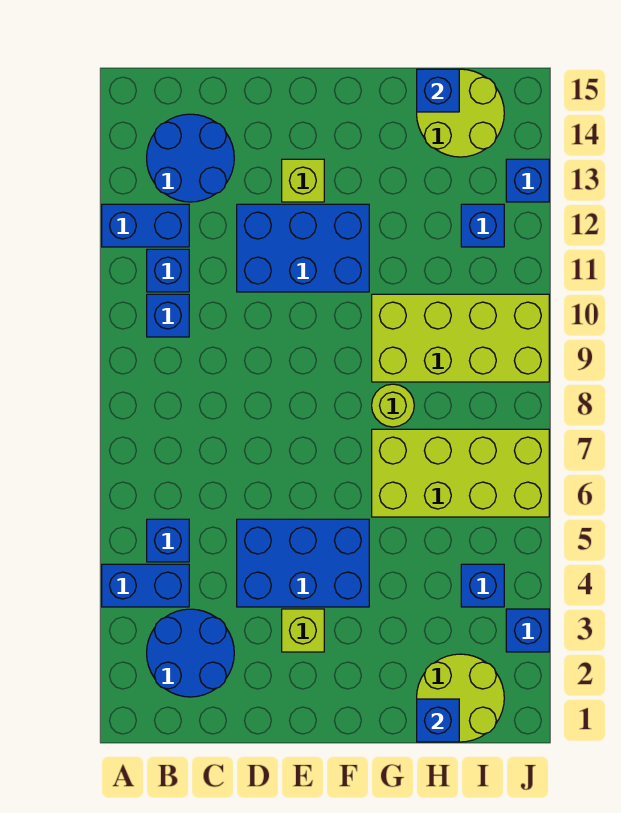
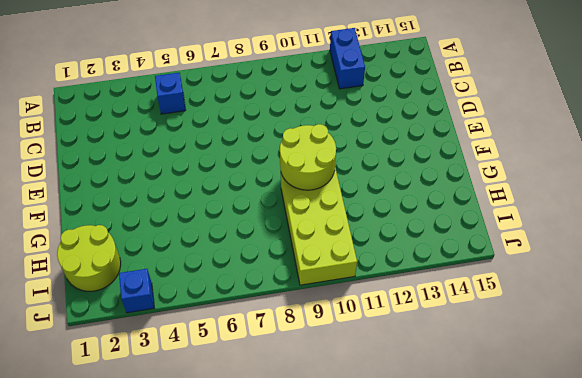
lime round brick F9:G10 level 2 -> lime round brick H14:I15 level 1
none -> blue brick A4:B4 level 1
none -> blue round brick B2:C3 level 1
none -> blue brick B10 level 1

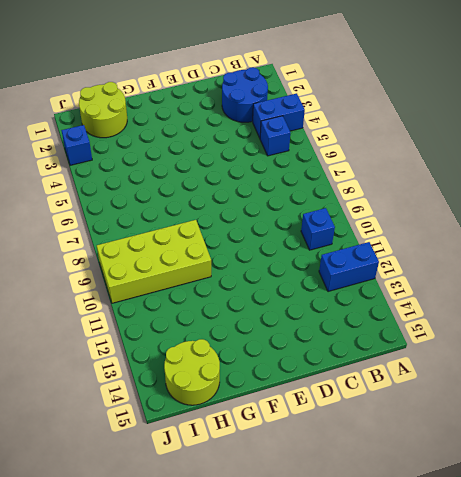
none -> blue brick B11 level 1
none -> blue round brick B13:C14 level 1
none -> blue brick D4:F5 level 1

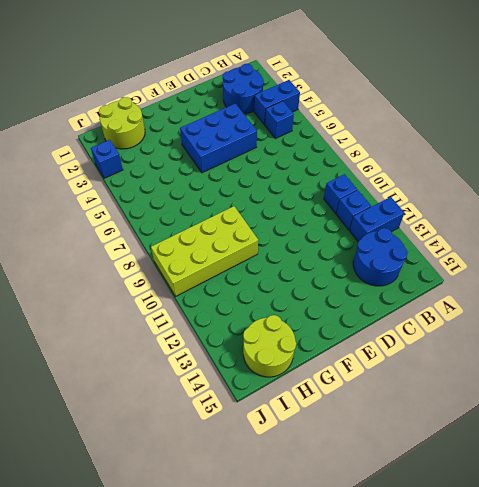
none -> blue brick D11:F12 level 1
none -> lime brick E3 level 1
none -> lime brick E13 level 1

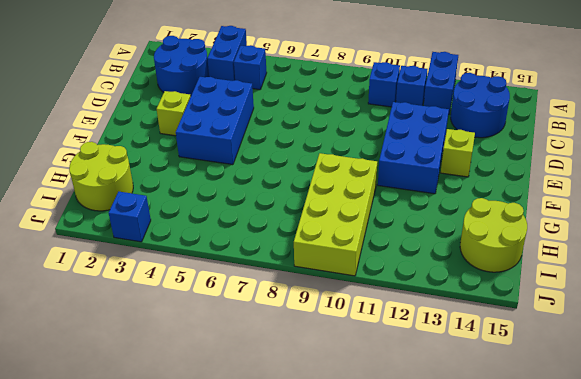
none -> lime brick G6:J7 level 1
none -> lime round brick G8 level 1
none -> blue brick I4 level 1

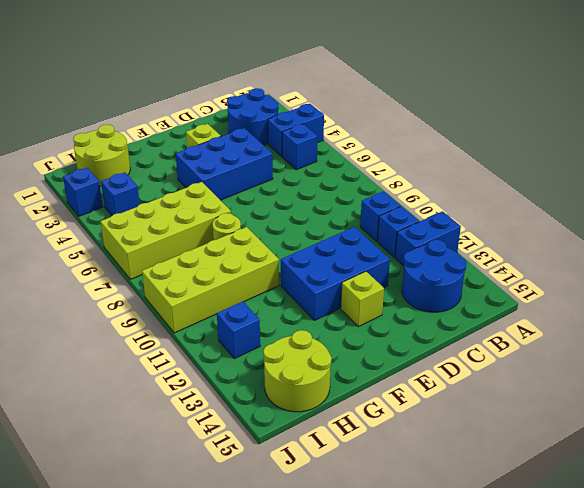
none -> blue brick J13 level 1
none -> blue brick H1 level 2
none -> blue brick H15 level 2

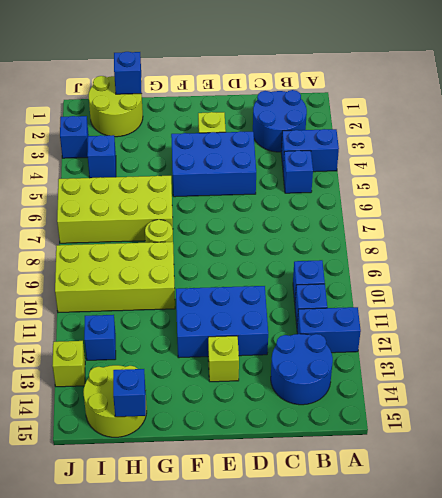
lime brick J13 level 1 -> blue brick J13 level 1

